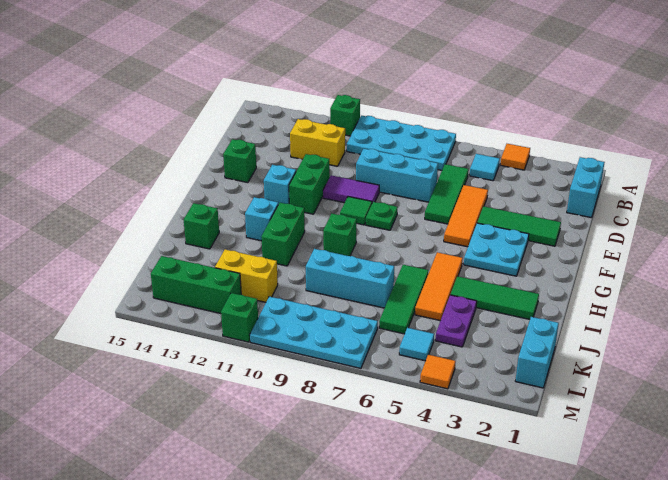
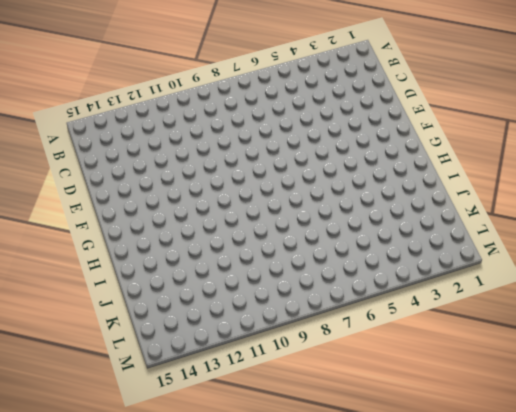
none -> orange tile A4 level 1
none -> cyan plate A7:B10 level 1
none -> green brick A11 level 1
none -> cyan brick B1:C1 level 1

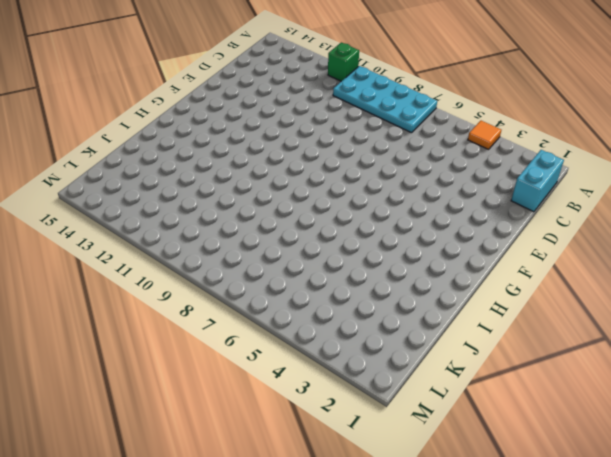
none -> cyan tile B5 level 1
none -> green tile C6:E6 level 1
none -> yellow brick C11:C12 level 1
none -> orange tile D5:F5 level 1

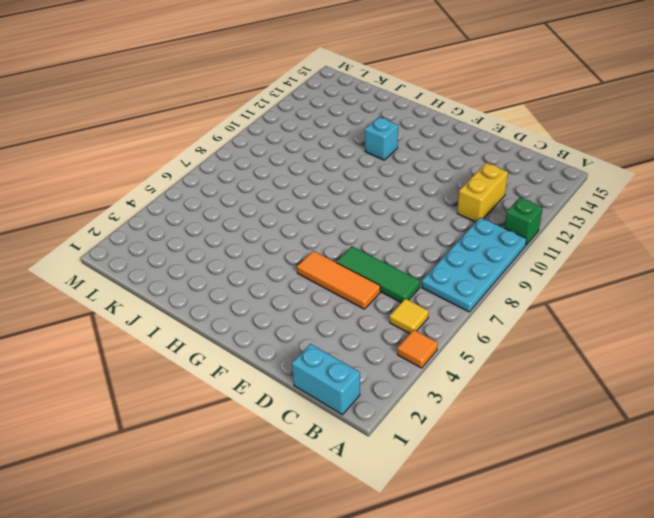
yellow tile B5 level 1 -> cyan tile B5 level 1
none -> cyan brick D7:D9 level 1
none -> green tile E2:E4 level 1
none -> purple tile E9:E10 level 1
none -> green brick E11:F11 level 1

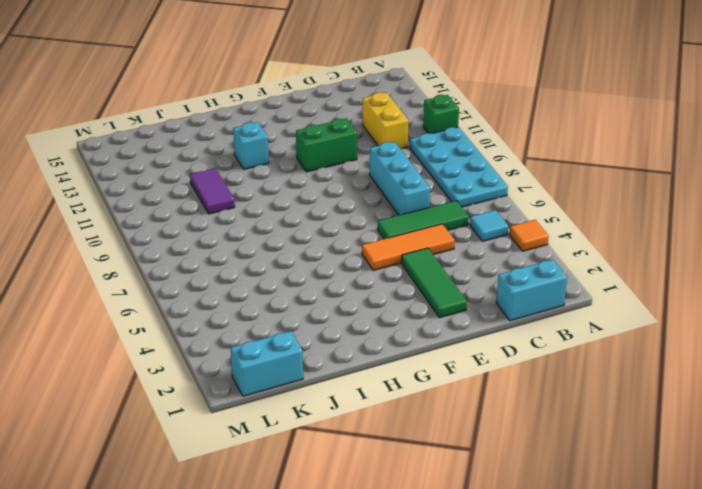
purple tile J10:J11 level 1 -> purple tile E9:E10 level 1
none -> green brick E14 level 1
none -> cyan plate F3:G4 level 1
none -> green plate F8 level 1
none -> green tile F9 level 1

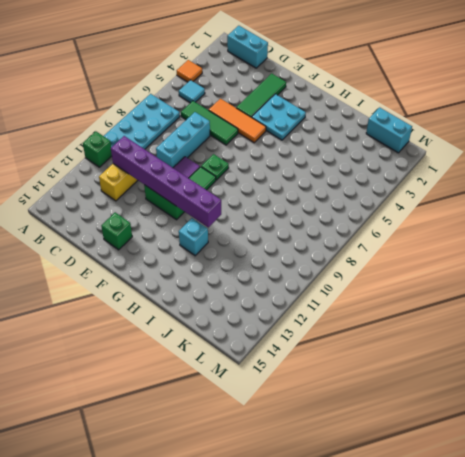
purple brick C11:H11 level 2 -> none
none -> cyan brick F12 level 1
none -> orange tile H5:J5 level 1
none -> green brick H9 level 1
none -> green brick H11:I11 level 1

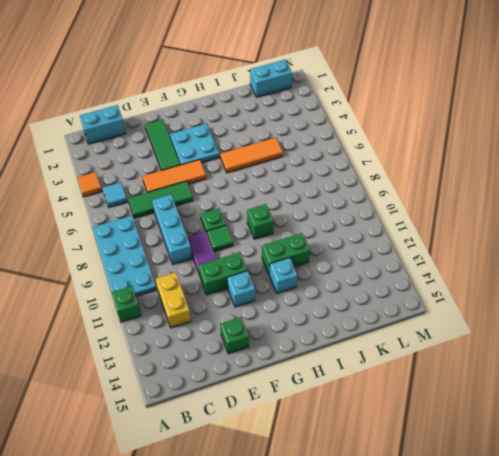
none -> green tile I2:I4 level 1
none -> green tile I6:K6 level 1
none -> green brick I14 level 1
none -> purple plate J4:K4 level 1

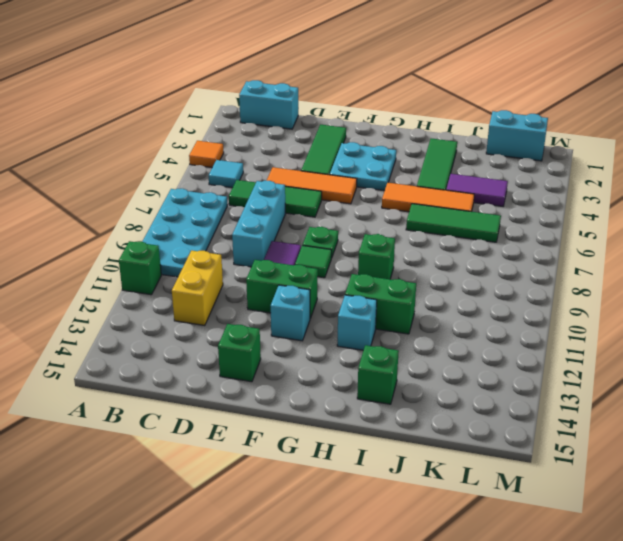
purple tile J4:K4 level 1 -> purple plate J4:K4 level 1
none -> cyan brick J7:J9 level 1
none -> yellow brick K11:K12 level 1
none -> cyan tile L5 level 1
none -> cyan plate L7:M10 level 1

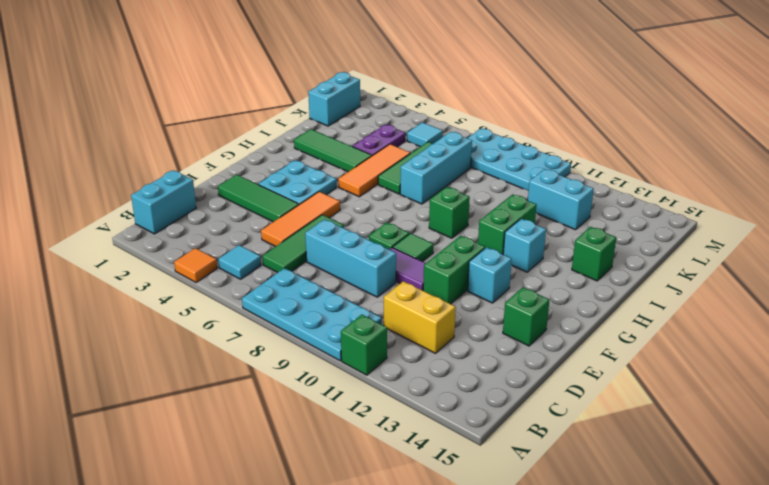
cyan brick I7:K7 level 1 -> cyan brick J7:J9 level 1
cyan brick K11:K12 level 1 -> yellow brick K11:K12 level 1
none -> green brick L12:L14 level 1
none -> orange tile M4 level 1
none -> green brick M11 level 1

